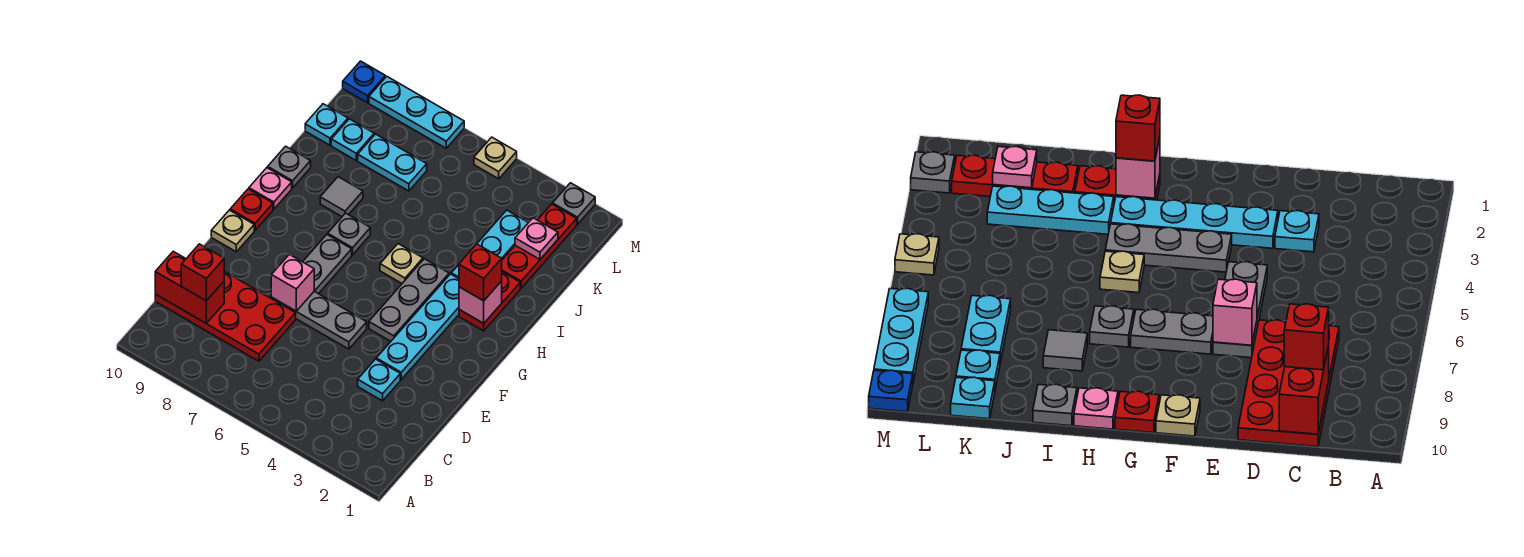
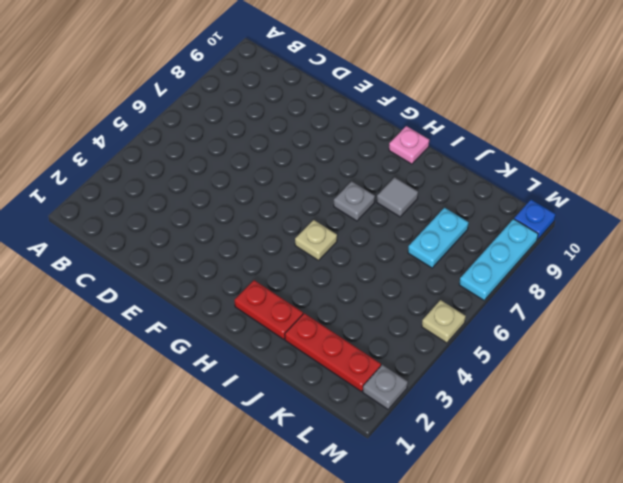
none -> red plate C7:D10 level 1
none -> cyan plate D3 level 1
none -> cyan plate E3:H3 level 1

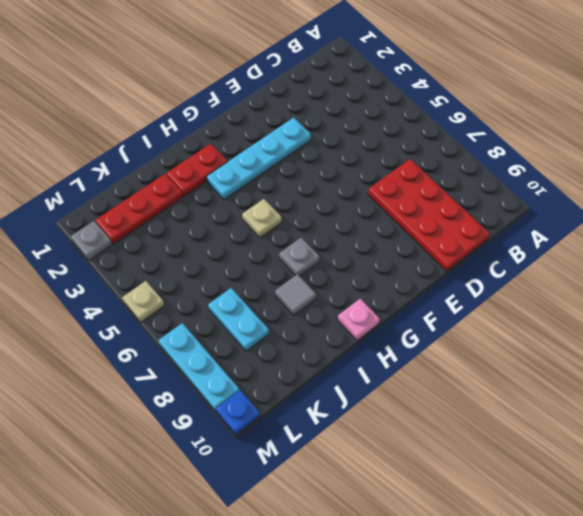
none -> cyan plate D3 level 1
none -> grey plate E5:E7 level 1
none -> grey plate F4:H4 level 1

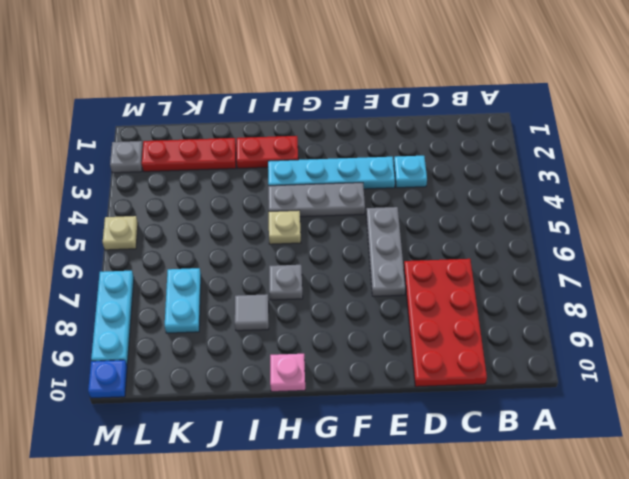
none -> grey plate F7:G7 level 1
none -> tan plate F10 level 1
none -> red plate G10 level 1

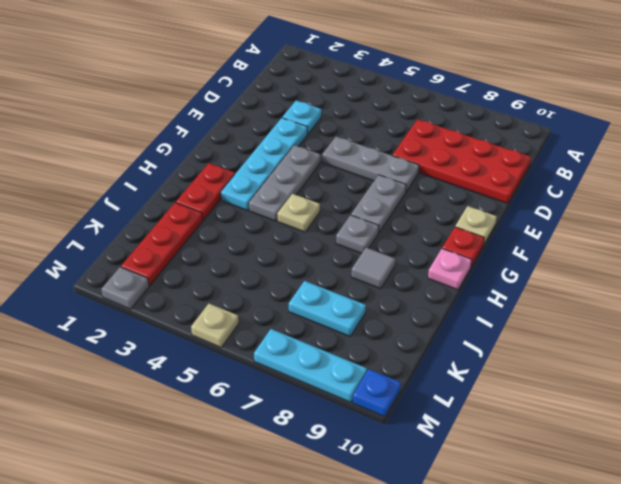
none -> cyan plate I3:K3 level 1
none -> grey plate I10 level 1
none -> cyan plate K9 level 1

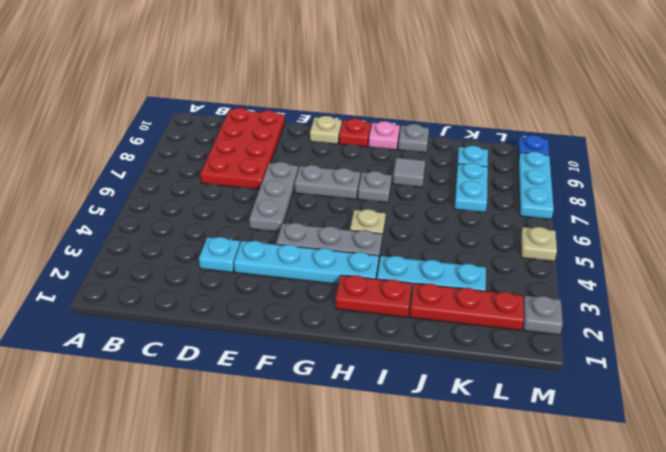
none -> cyan plate K10 level 1
none -> red brick C9:C10 level 2
none -> pink brick E7 level 2

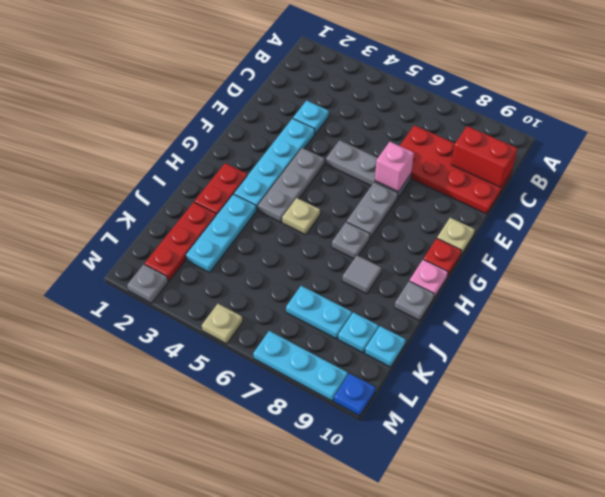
none -> pink brick H2 level 2
none -> pink plate K2 level 2
none -> red brick C9 level 3

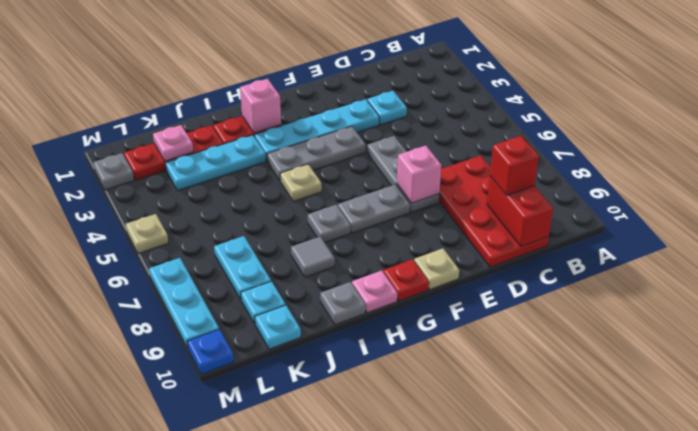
none -> red brick H2 level 3

